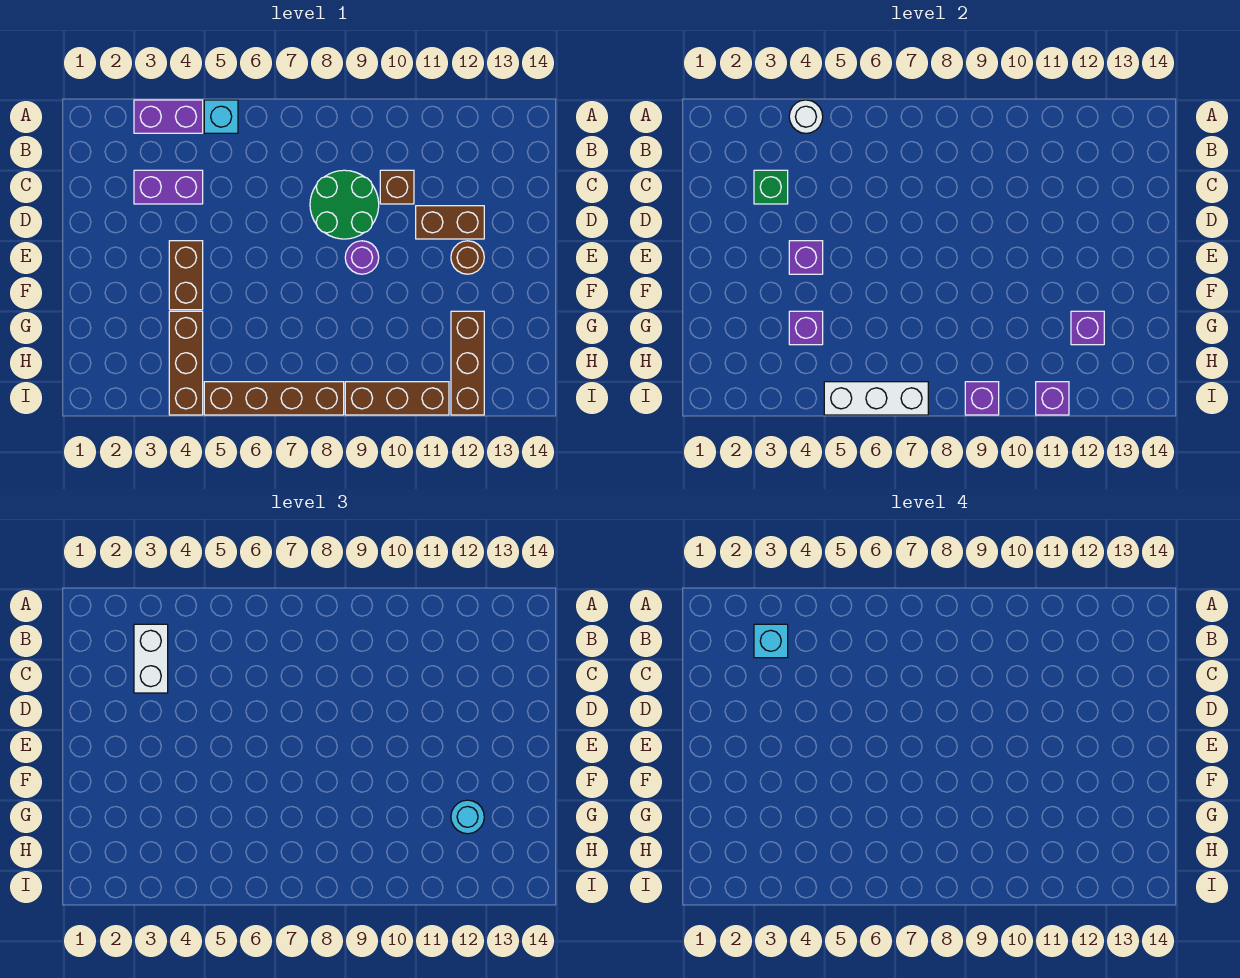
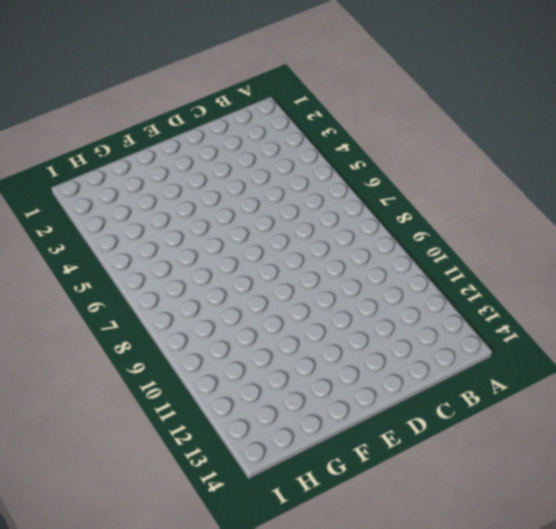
none -> purple brick A3:A4 level 1
none -> cyan brick A5 level 1
none -> purple brick C3:C4 level 1

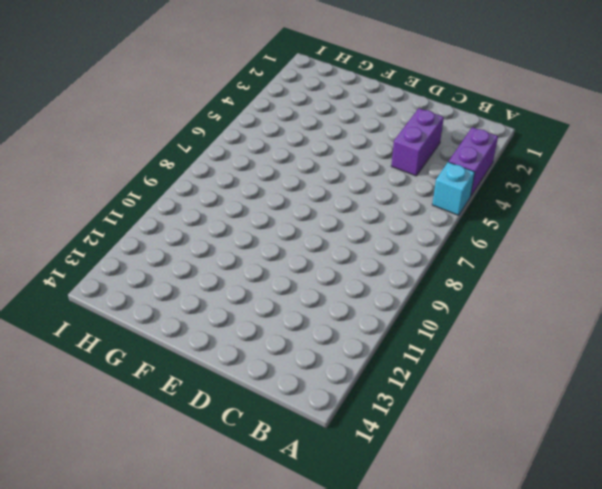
none -> green round brick C8:D9 level 1
none -> brown brick C10 level 1
none -> brown brick D11:D12 level 1

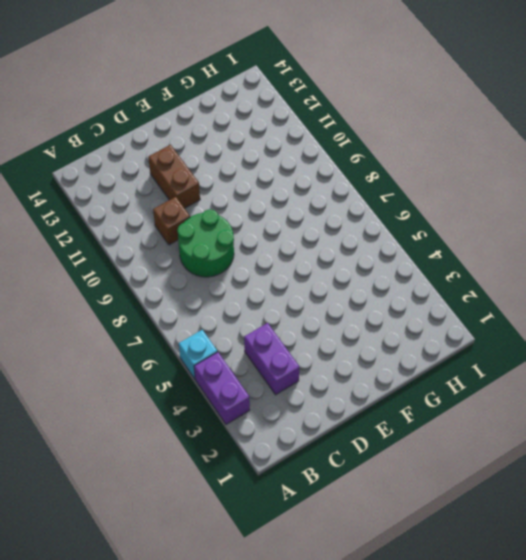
none -> brown brick E4:F4 level 1
none -> purple round brick E9 level 1
none -> brown round brick E12 level 1

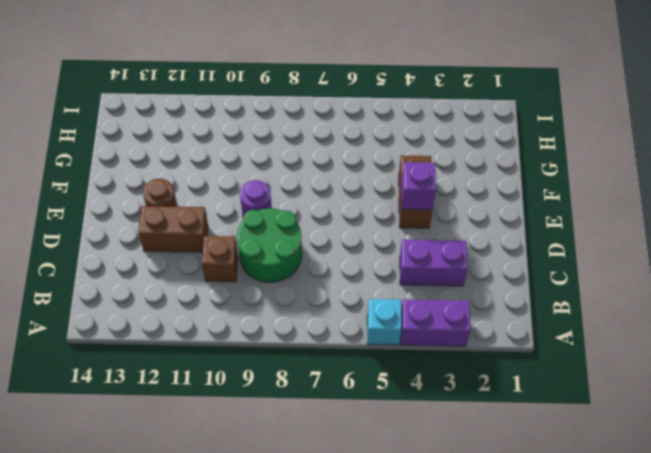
none -> brown brick G4:I4 level 1
none -> brown brick G12:I12 level 1
none -> brown brick I5:I8 level 1

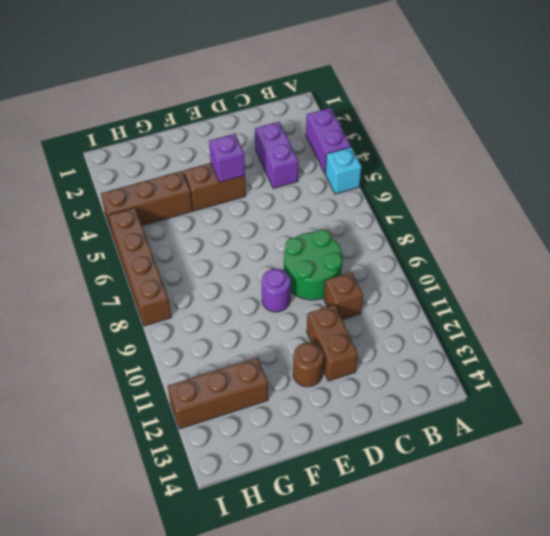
none -> brown brick I9:I11 level 1
none -> white round brick A4 level 2
none -> green brick C3 level 2

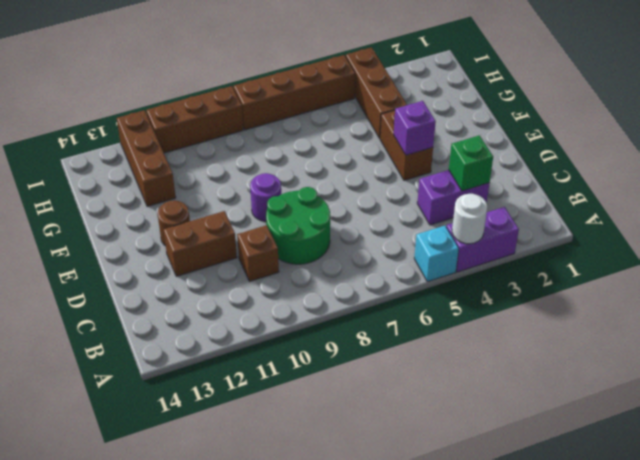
none -> purple brick G4 level 2
none -> purple brick G12 level 2
none -> white brick I5:I7 level 2

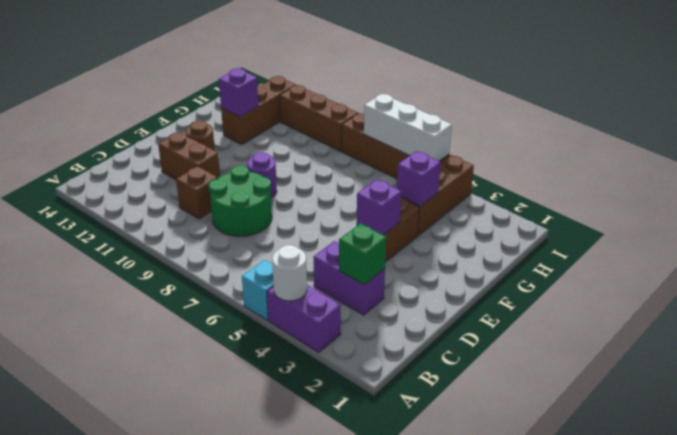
none -> purple brick I9 level 2
none -> purple brick I11 level 2
none -> white brick B3:C3 level 3

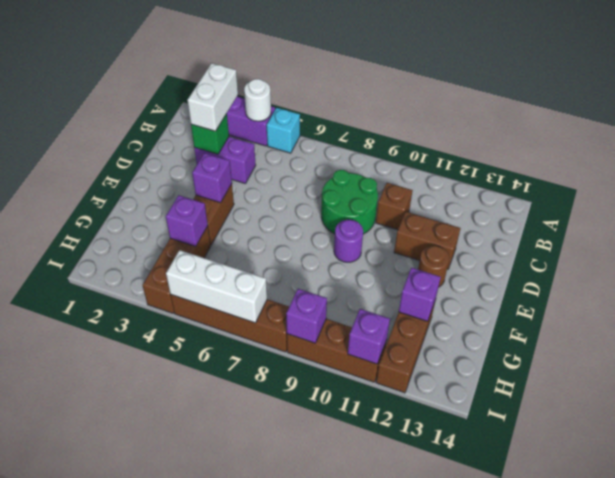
none -> cyan round brick G12 level 3
none -> cyan brick B3 level 4

